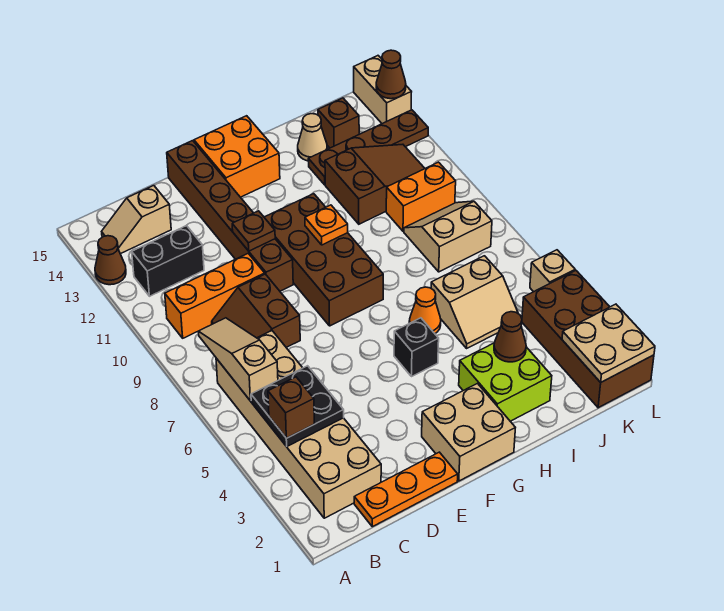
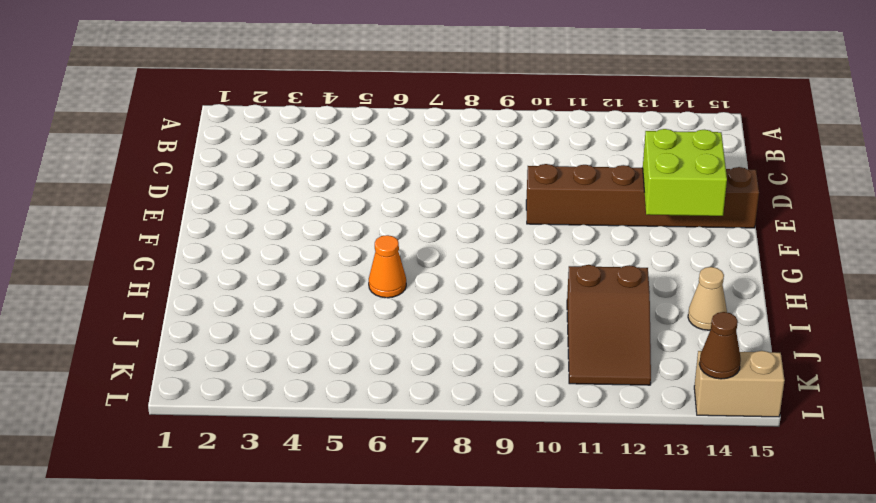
lime brick E13:F14 level 2 -> lime brick H2:I3 level 1
none -> brown cone A13 level 1
none -> tan brick B2:C7 level 1
none -> orange brick B10:D10 level 1
none -> black brick B12:C12 level 1

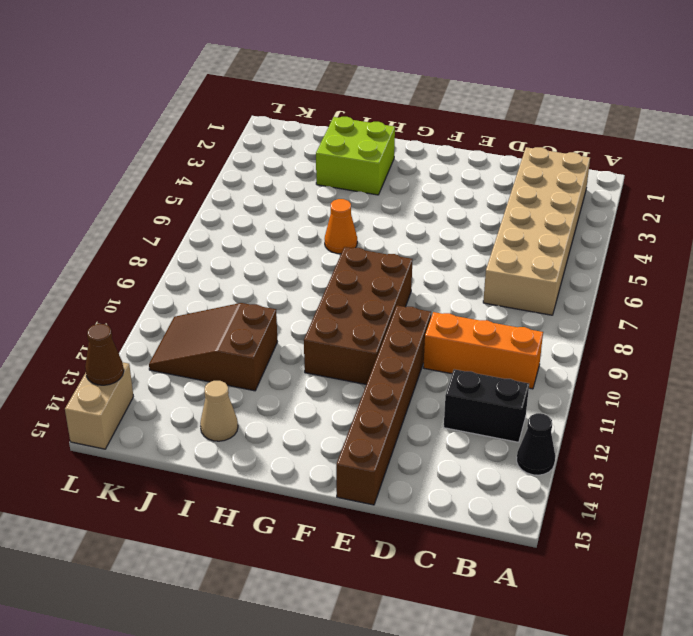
black cone A13 level 1 -> brown cone A13 level 1
none -> tan slope B14:C14 level 1 top C
none -> orange plate C1:E1 level 1
none -> brown slope C8:D9 level 1 top D
none -> tan brick F1:G2 level 1

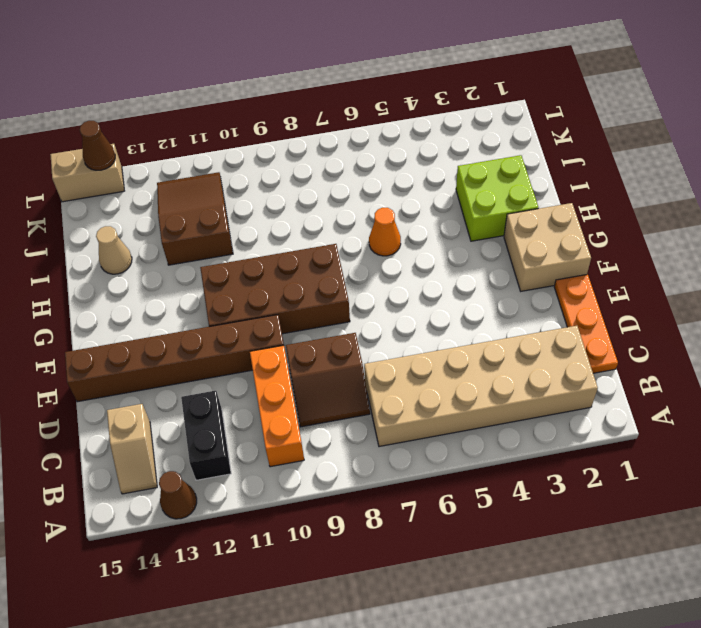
none -> orange brick F14:G15 level 1
none -> black brick G5 level 1
none -> tan slope I5:J6 level 1 top 6
none -> brown plate I13:L13 level 1

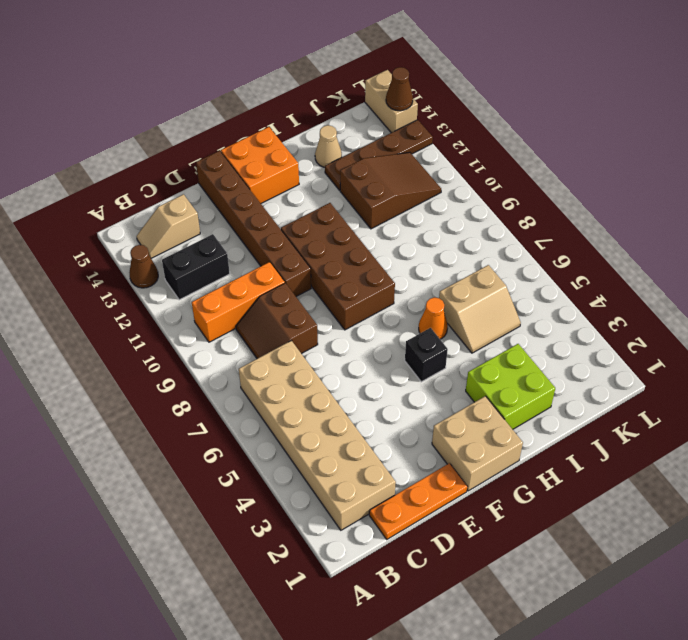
none -> tan slope J8:K9 level 1 top 8
none -> orange brick J10:K10 level 1
none -> brown brick J14 level 1
none -> brown brick K1:L4 level 1

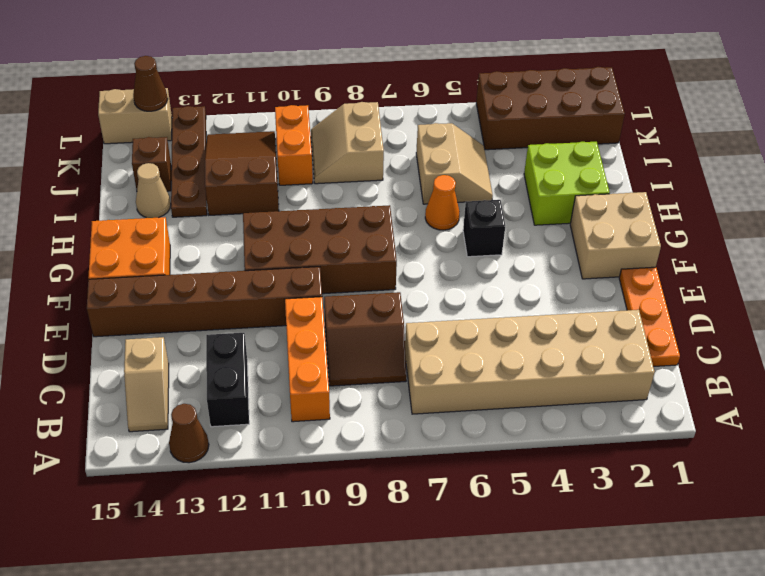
none -> tan brick L5 level 1
none -> black plate B4:C5 level 2
none -> tan slope B6:B8 level 2 top 6
none -> brown plate E11 level 2

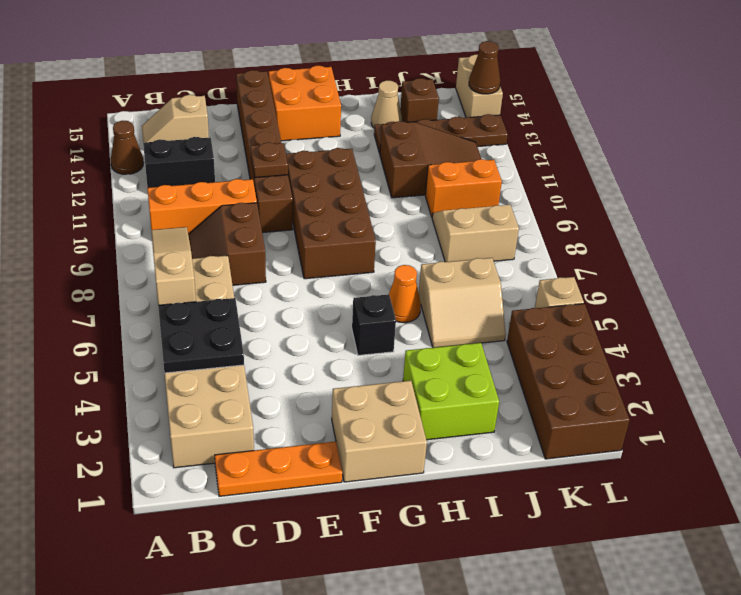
none -> orange plate G10 level 2
none -> brown cone I3 level 2
none -> tan plate K1:L2 level 2
none -> brown brick B4 level 3

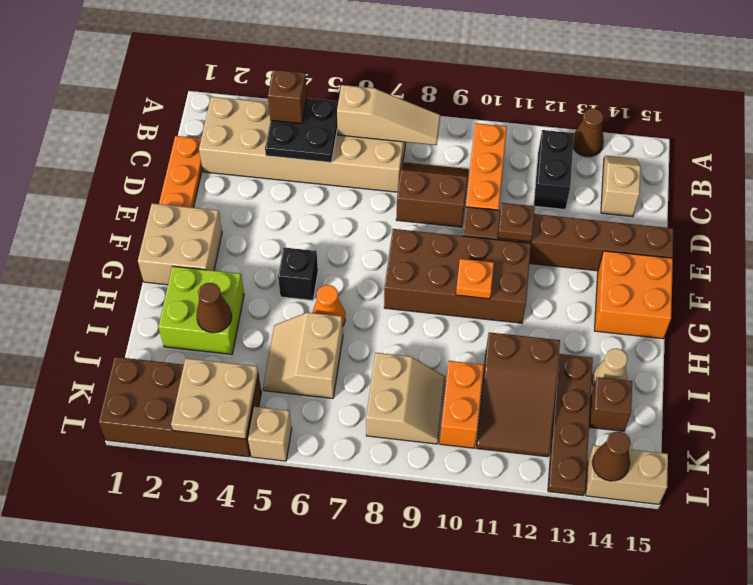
tan plate K3:L4 level 2 -> tan plate K1:L2 level 2

